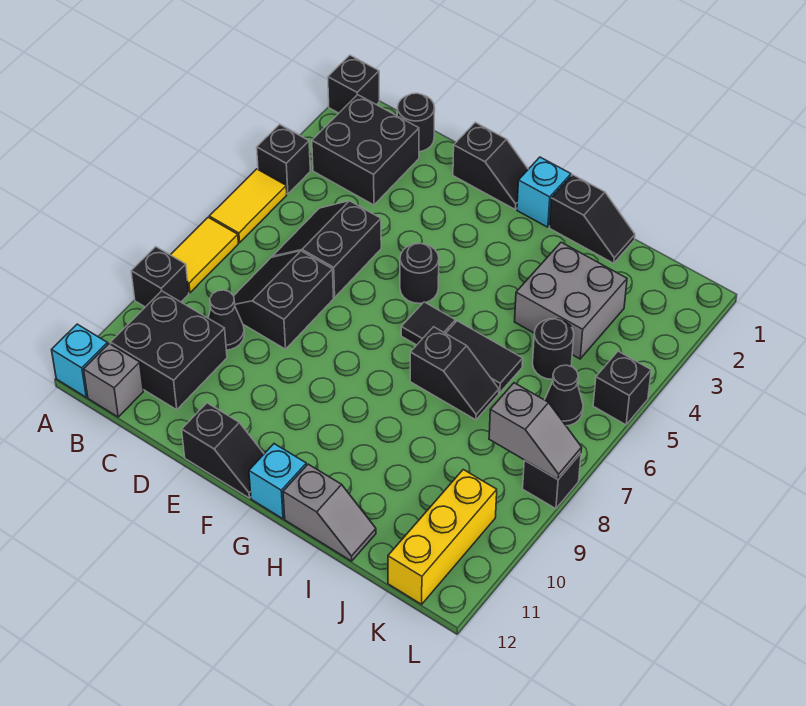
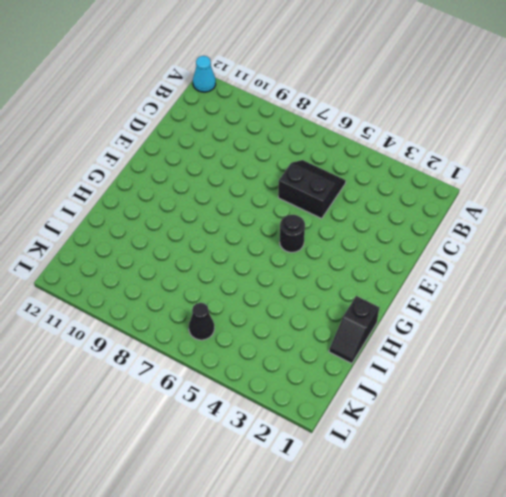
cyan cone A12 level 1 -> cyan brick A12 level 1
none -> black brick A1 level 1
none -> black brick A4 level 1
none -> yellow tile A5:A6 level 1
none -> yellow tile A7:A8 level 1

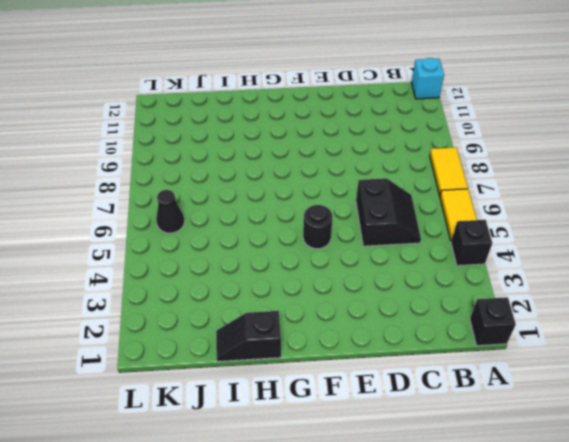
none -> black brick A9 level 1
none -> black brick B2:C3 level 1
none -> black brick B10:C11 level 1
none -> grey brick B12 level 1

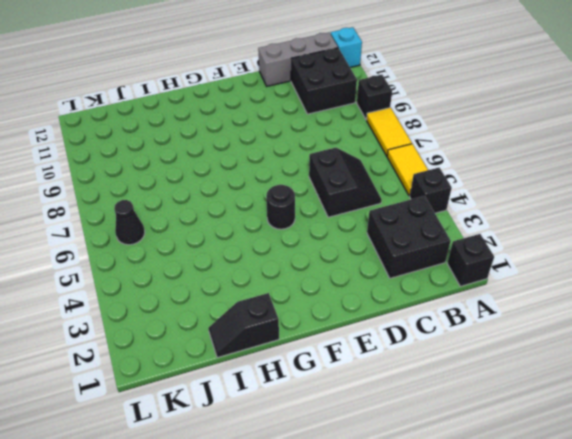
grey brick B12:D12 level 1 -> grey brick B12 level 1
none -> black round brick C1 level 1
none -> black slope C7:D8 level 1 top D
none -> black cone C9 level 1
none -> black slope E1:F1 level 1 top E

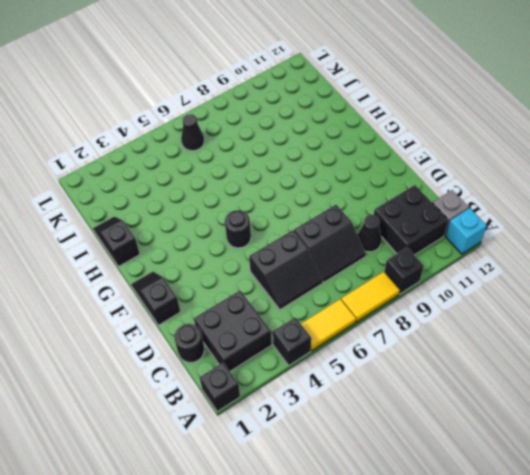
none -> black slope E12:F12 level 1 top E
none -> cyan brick G1 level 1
none -> black tile G6 level 1
none -> cyan brick G12 level 1

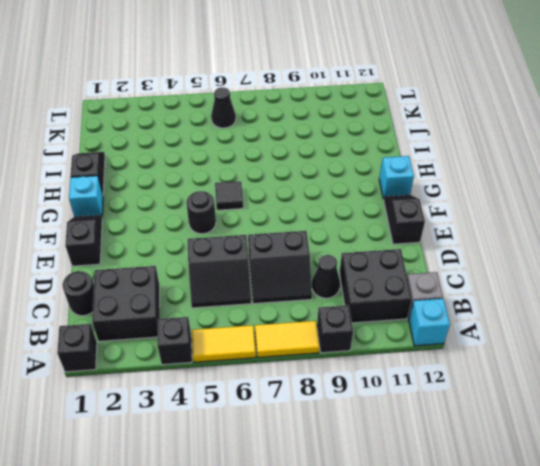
none -> black tile H6:I6 level 1
none -> black slope H7:I7 level 1 top H
none -> grey slope H12:I12 level 1 top H
none -> grey brick I3:J4 level 1

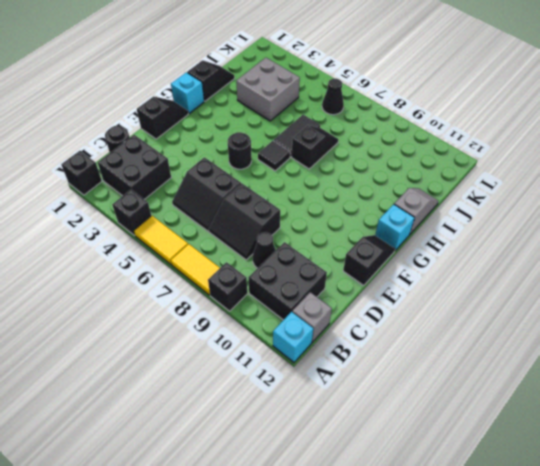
none -> black round brick J5 level 1
none -> yellow brick K10:K12 level 1
none -> black brick L5 level 1
none -> black brick L8 level 1

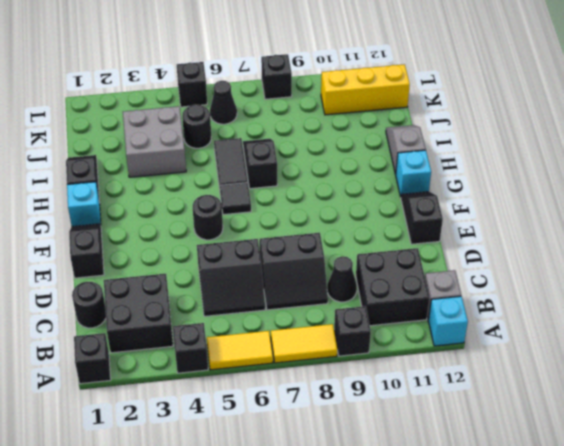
none -> grey slope K8:L8 level 2 top K

